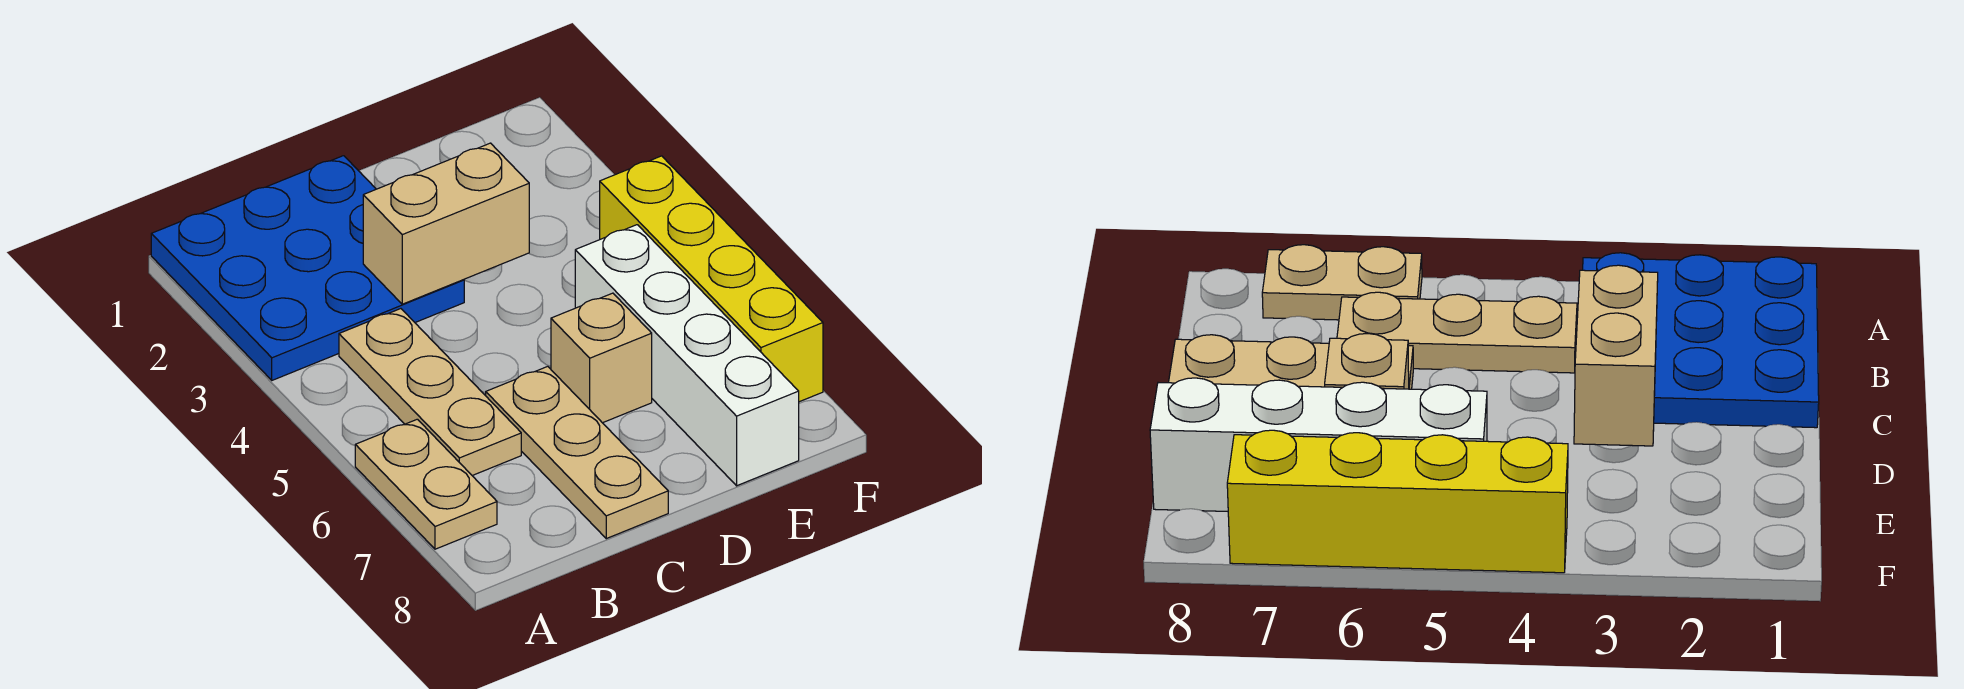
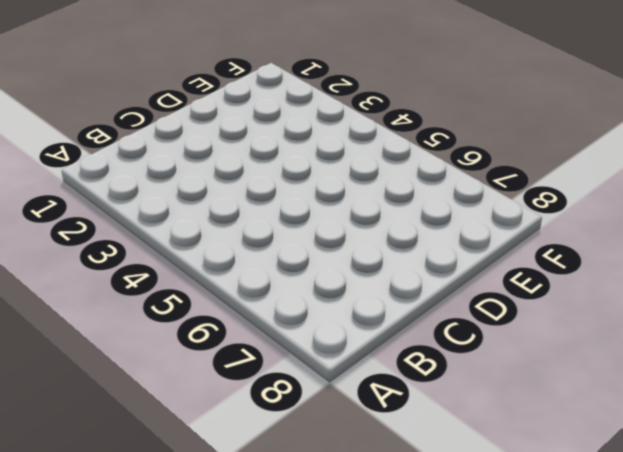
none -> blue plate A1:C3 level 1
none -> tan plate A6:A7 level 1

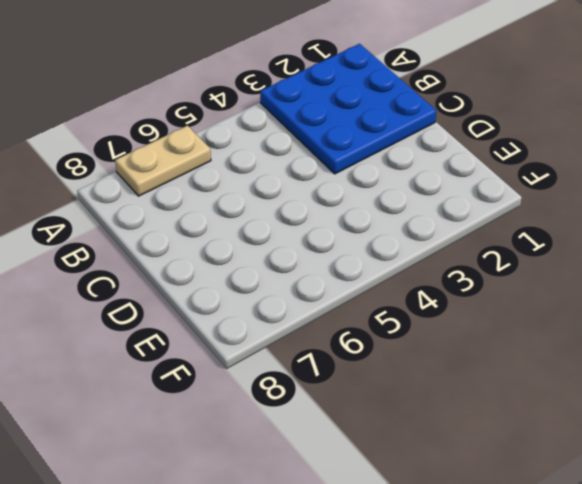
none -> tan plate B4:B6 level 1
none -> tan plate C6:C8 level 1

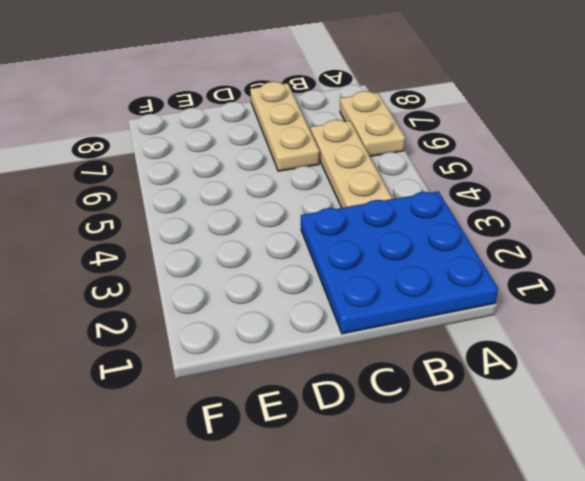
none -> tan brick D6 level 1
none -> white brick E5:E8 level 1

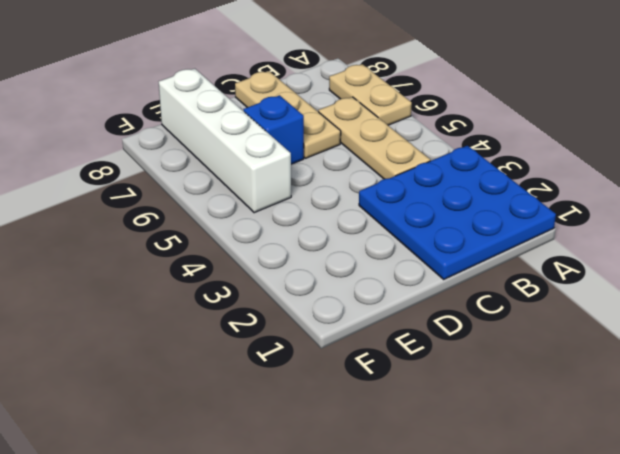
blue brick D6 level 1 -> tan brick D6 level 1
none -> yellow brick F4:F7 level 1
none -> tan brick C3:D3 level 2

